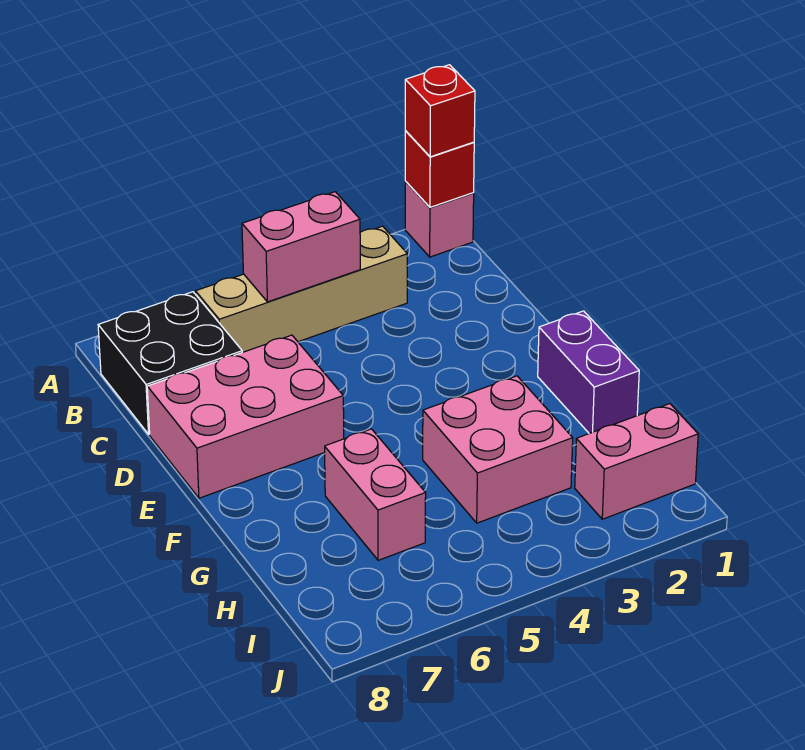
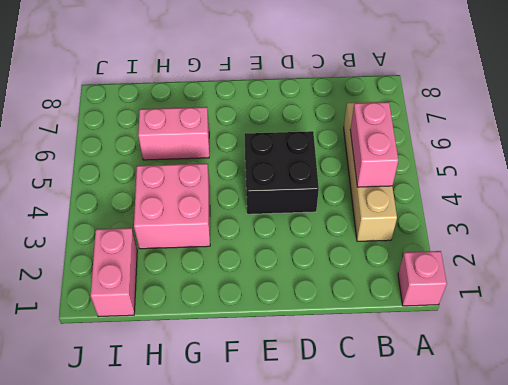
black brick D4:E5 level 1 -> black brick B7:C8 level 1
none -> pink brick D6:E8 level 1
none -> purple brick F1:G1 level 1

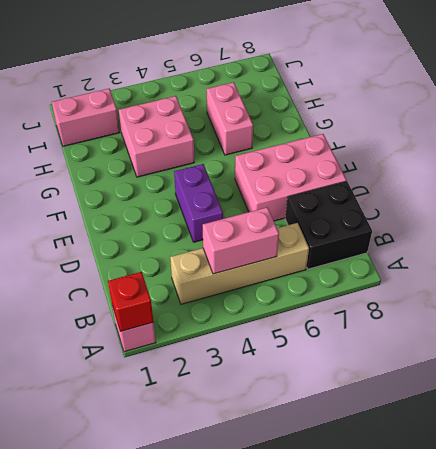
purple brick D4:E4 level 1 -> purple brick F1:G1 level 1
none -> red brick A1 level 3

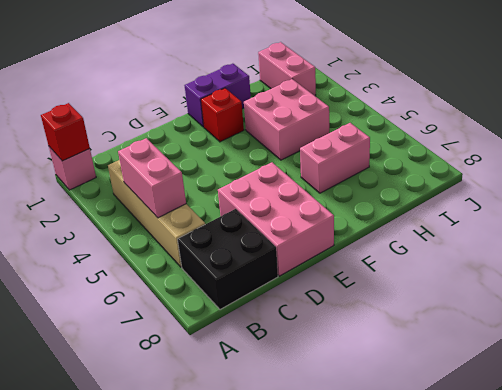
red brick F2 level 1 -> red brick A1 level 3

